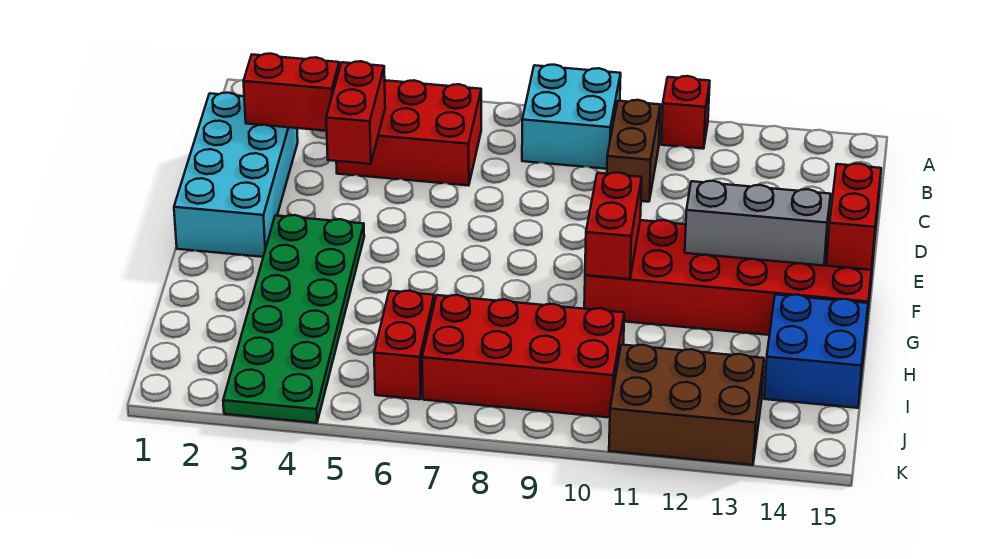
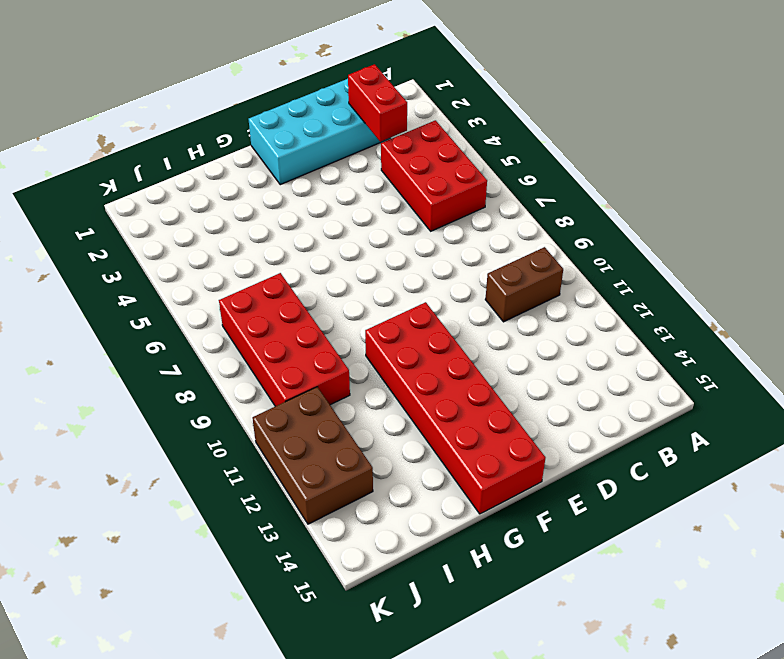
none -> cyan brick A8:B9 level 1
none -> red brick A11 level 1
none -> green plate F3:K4 level 1

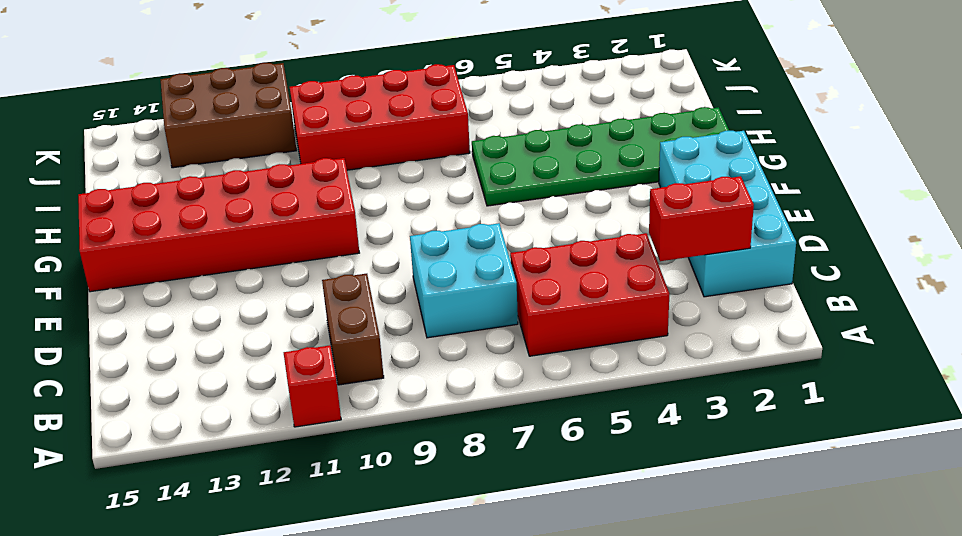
cyan brick C7:D8 level 1 -> cyan brick A8:B9 level 1
green plate G1:H6 level 1 -> green plate F3:K4 level 1
none -> blue brick H14:I15 level 1
none -> red brick I6:J6 level 1
none -> red brick C4:D4 level 2

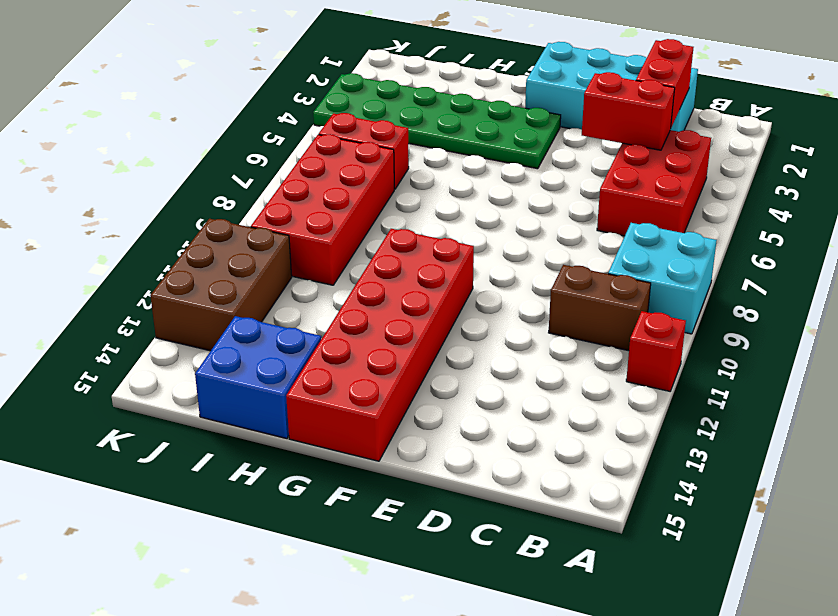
none -> red brick E15:F15 level 2
none -> red brick F10:G10 level 2
none -> grey brick F12:F14 level 2

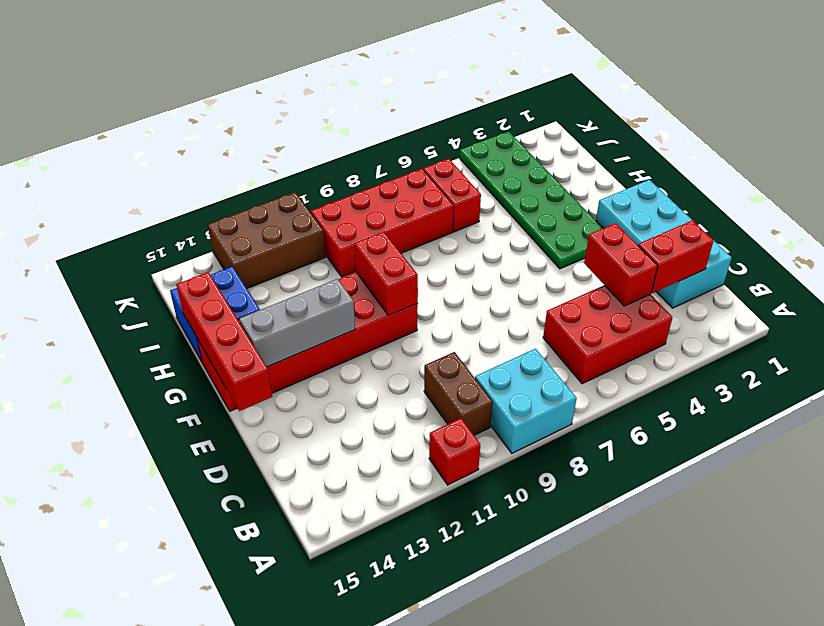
red brick E15:H15 level 2 -> red brick E15:F15 level 2

